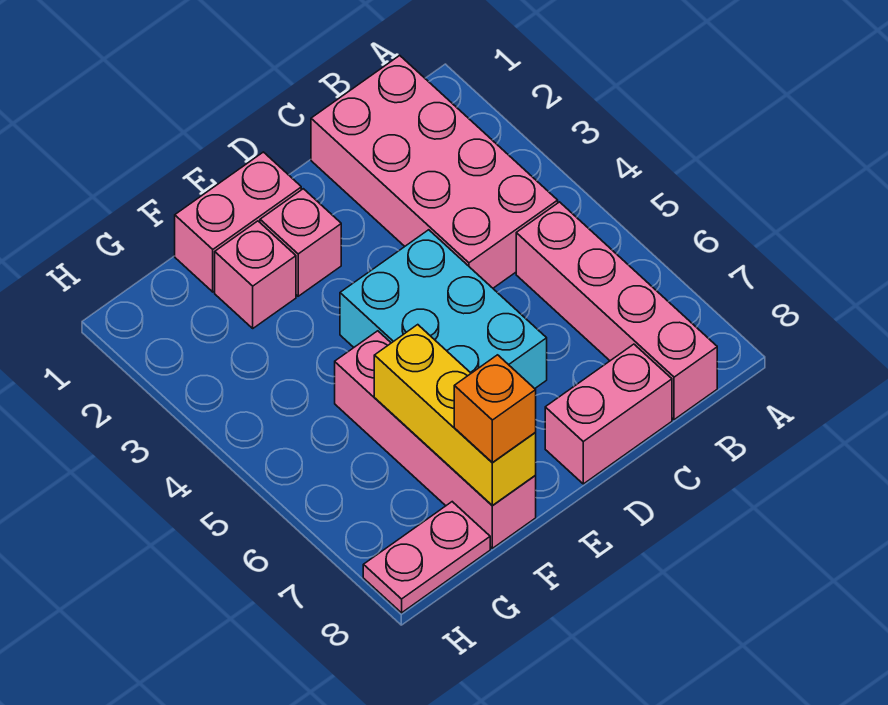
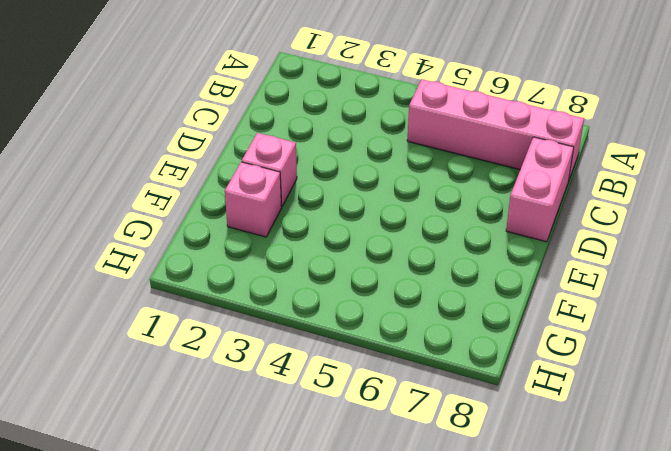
none -> pink brick B1:C4 level 1
none -> cyan brick D4:E6 level 1

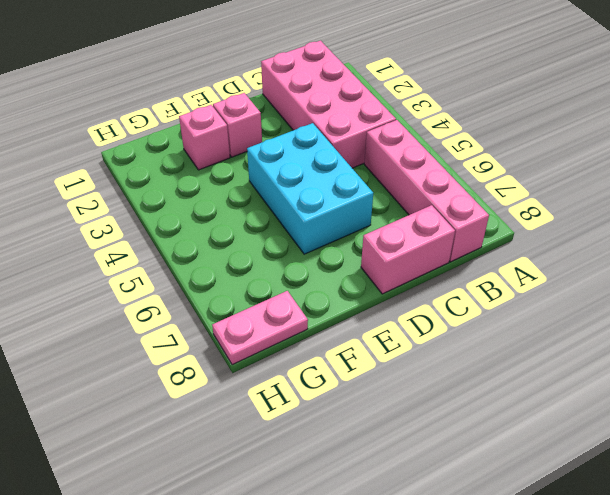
none -> pink brick E1:F1 level 1
none -> pink brick F5:F8 level 1

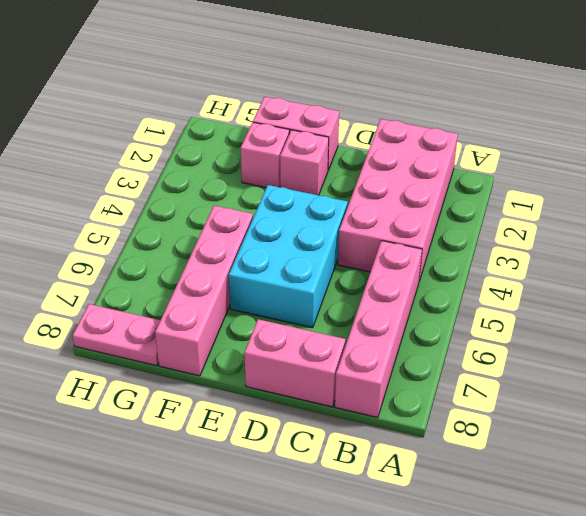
none -> yellow brick F6:F8 level 2
none -> orange brick F8 level 3

